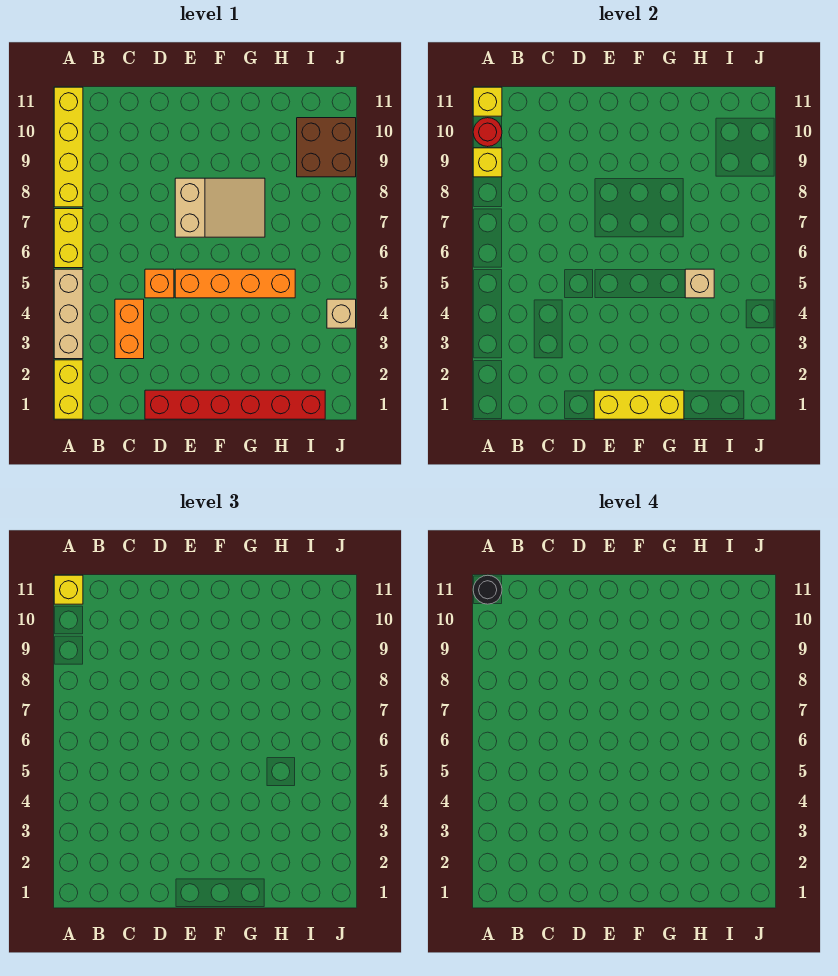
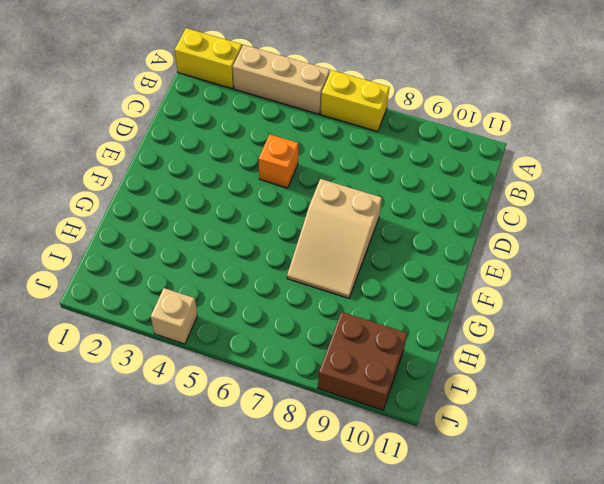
none -> yellow brick A8:A11 level 1
none -> orange brick C3:C4 level 1
none -> red brick D1:I1 level 1

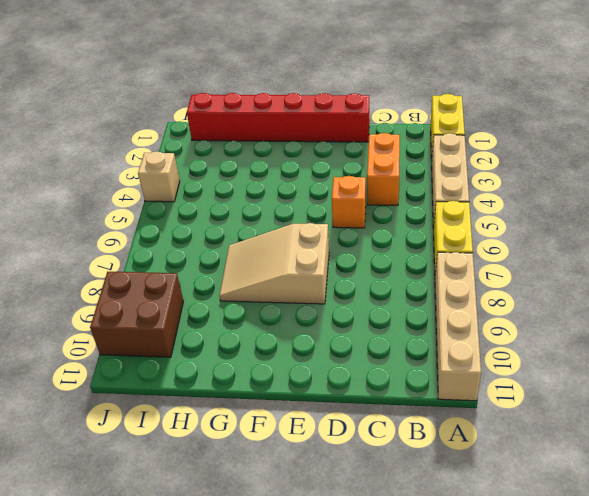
tan brick A8:A11 level 1 -> yellow brick A8:A11 level 1
none -> orange brick E5:H5 level 1
none -> yellow brick A9 level 2
none -> red round brick A10 level 2

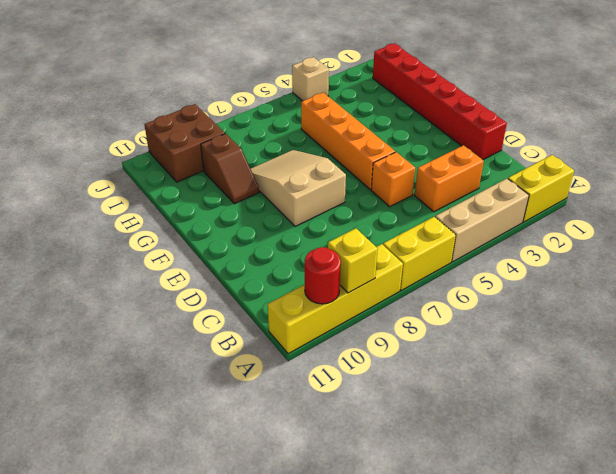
brown slope G9:H9 level 1 top H -> none
none -> yellow brick A11 level 2
none -> yellow brick E1:G1 level 2
none -> tan brick H5 level 2

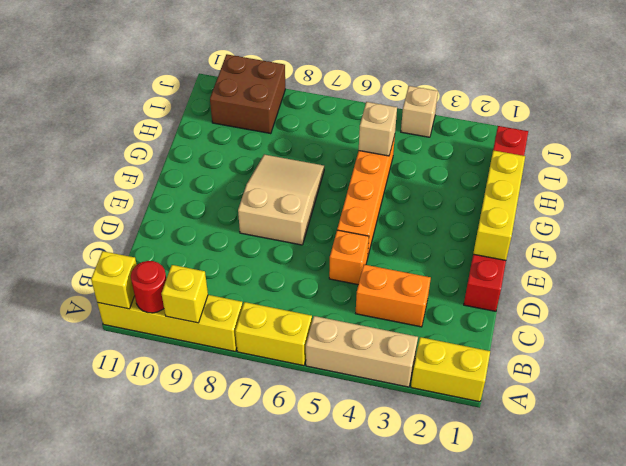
none -> yellow brick A11 level 3
none -> black round brick A11 level 4

